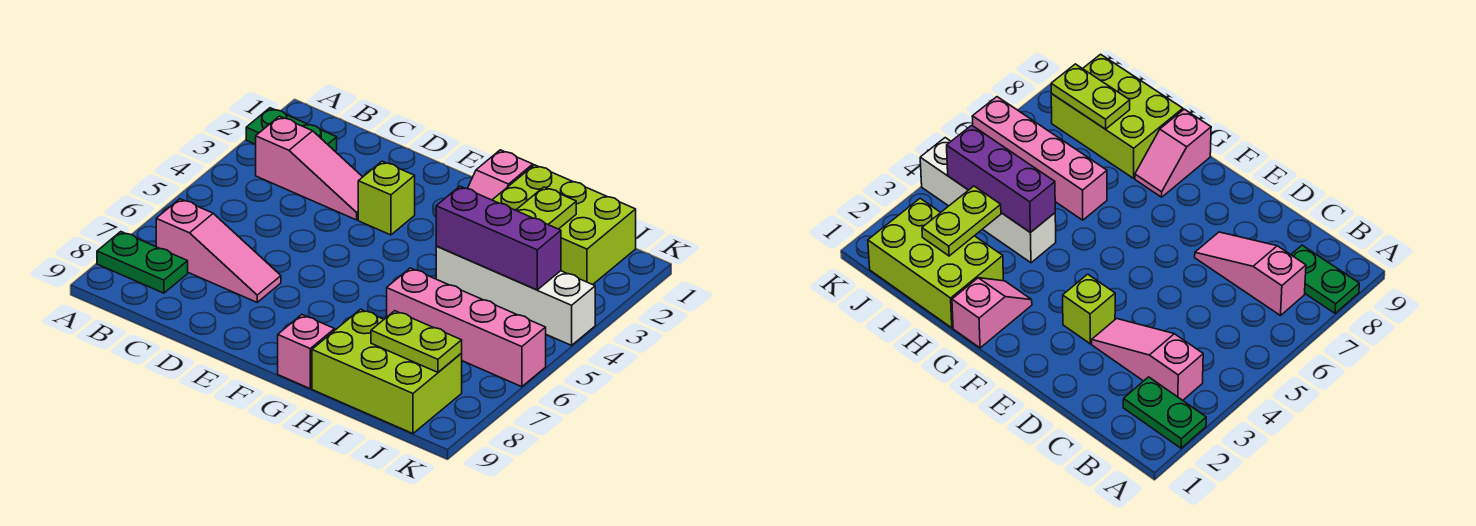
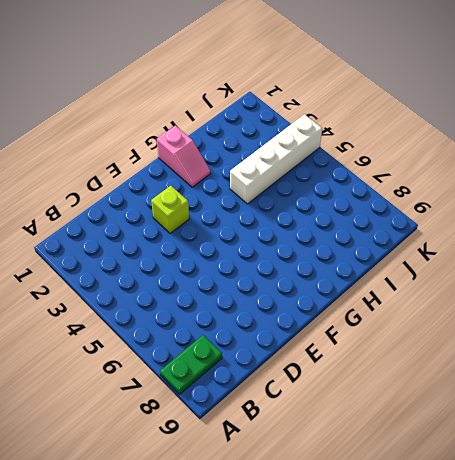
none -> green plate A2:B2 level 1
none -> pink slope B3:D3 level 1 top B
none -> pink slope B7:D7 level 1 top B

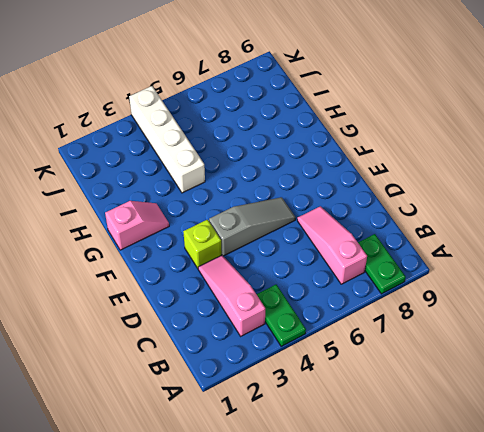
green plate A4:B4 level 1 -> green plate A2:B2 level 1
grey slope E4:E6 level 1 top 4 -> none
none -> pink slope G8:G9 level 1 top 9
none -> lime brick H1:J2 level 1
none -> pink brick H6:K6 level 1

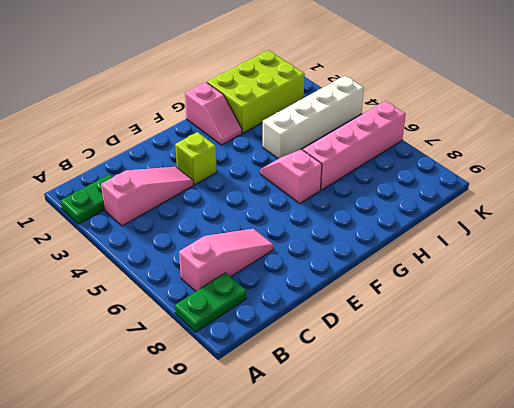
pink slope G5:G6 level 1 top 6 -> pink slope G8:G9 level 1 top 9
none -> lime brick H8:J9 level 1
none -> purple brick H4:J4 level 2
none -> lime plate I2:I3 level 2

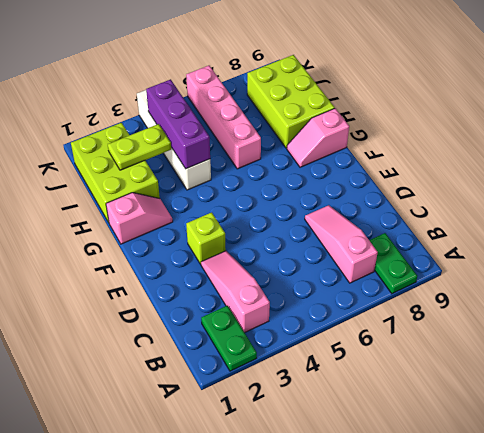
none -> lime plate I8:J8 level 2

